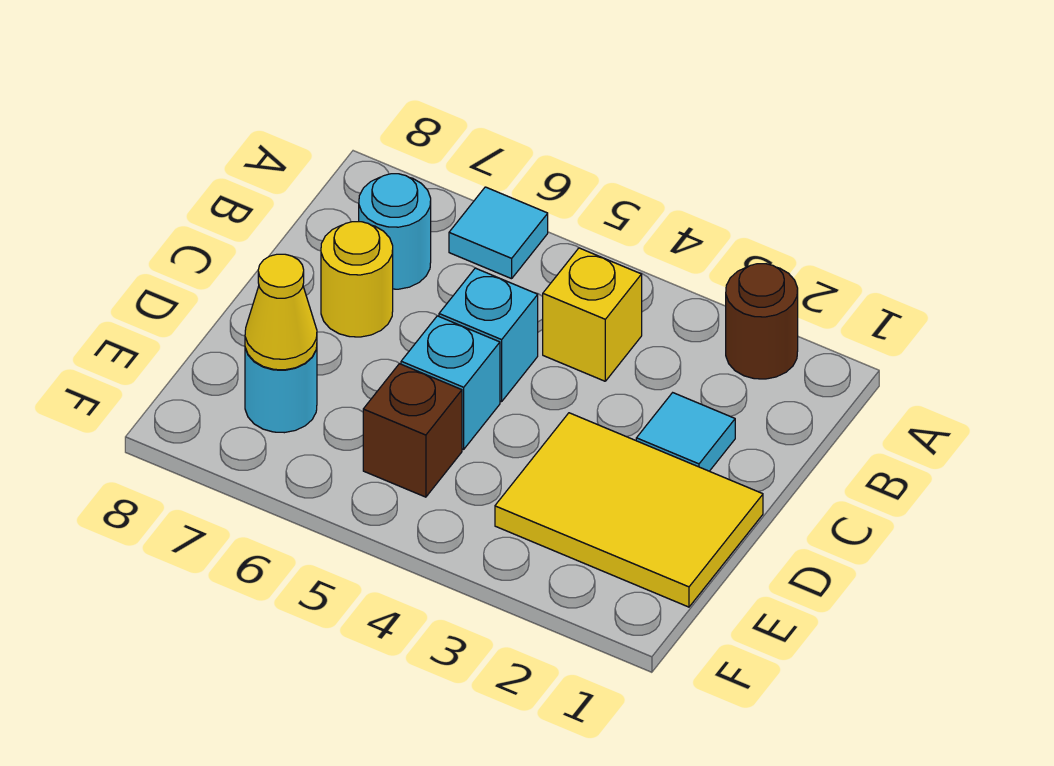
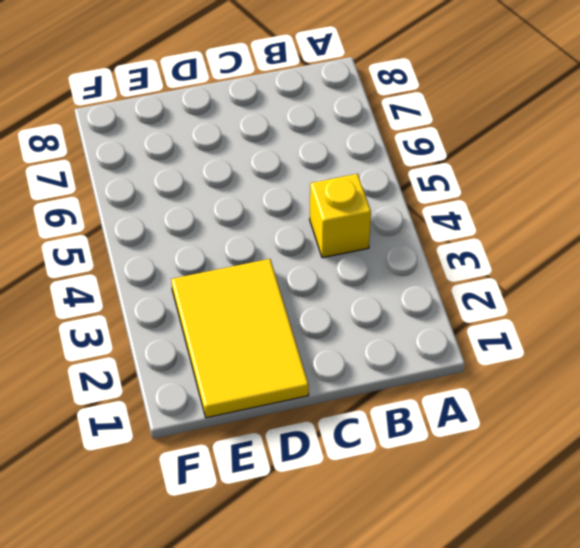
none -> brown round brick A2 level 1
none -> cyan tile A6 level 1
none -> cyan round brick B7 level 1

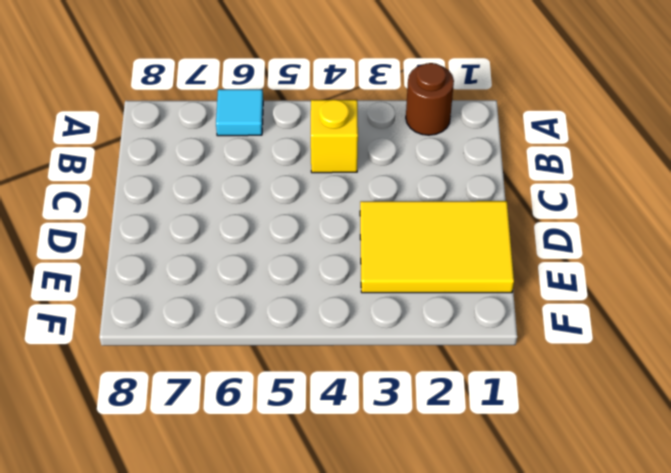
none -> cyan round brick B7 level 1
none -> cyan tile C2 level 1
none -> cyan brick C5 level 1

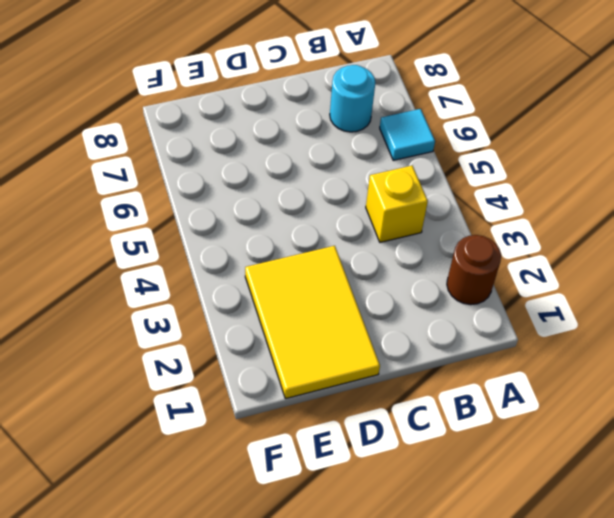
none -> cyan tile C2 level 1
none -> cyan brick C5 level 1
none -> yellow round brick C7 level 1

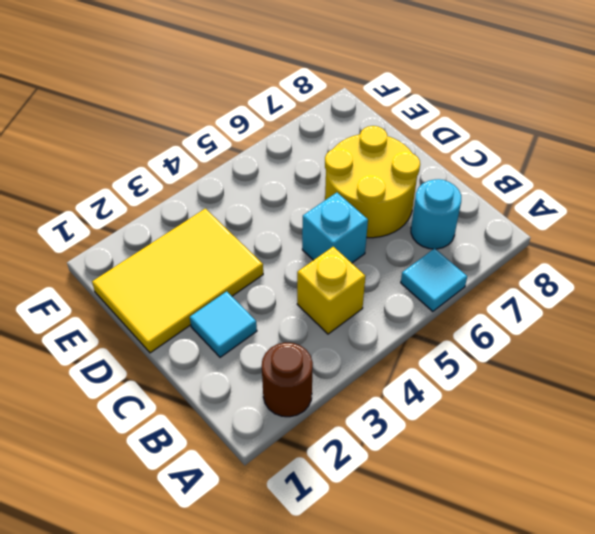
yellow round brick C6:D7 level 1 -> yellow round brick C7 level 1
none -> cyan brick D5 level 1
none -> brown brick E5 level 1
none -> cyan round brick E7 level 1

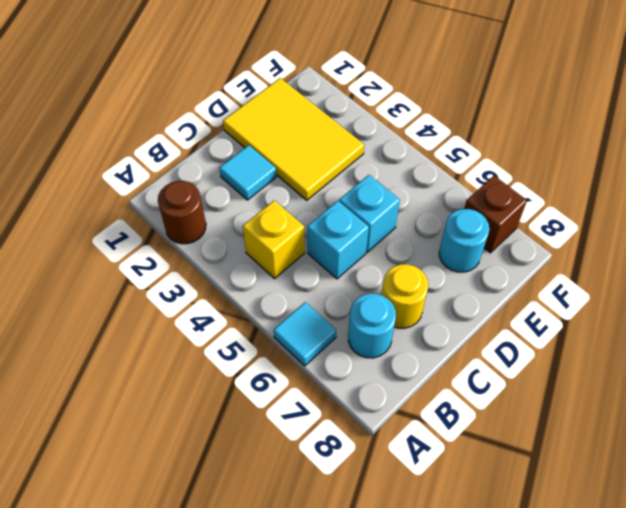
brown brick F7 level 1 -> brown brick E5 level 1
none -> yellow cone E7 level 2

